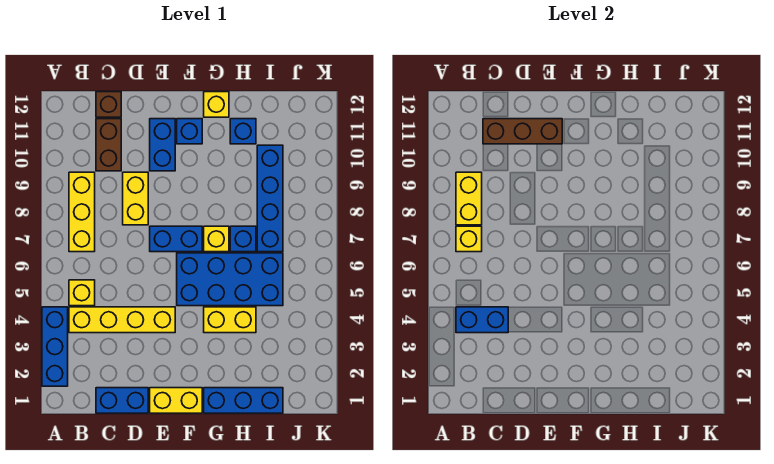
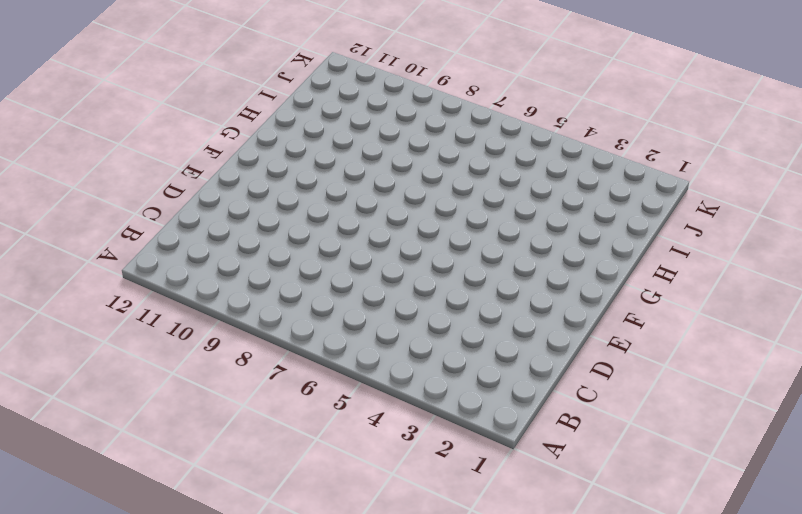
none -> blue brick A2:A4 level 1
none -> yellow brick B4:E4 level 1
none -> yellow brick B5 level 1

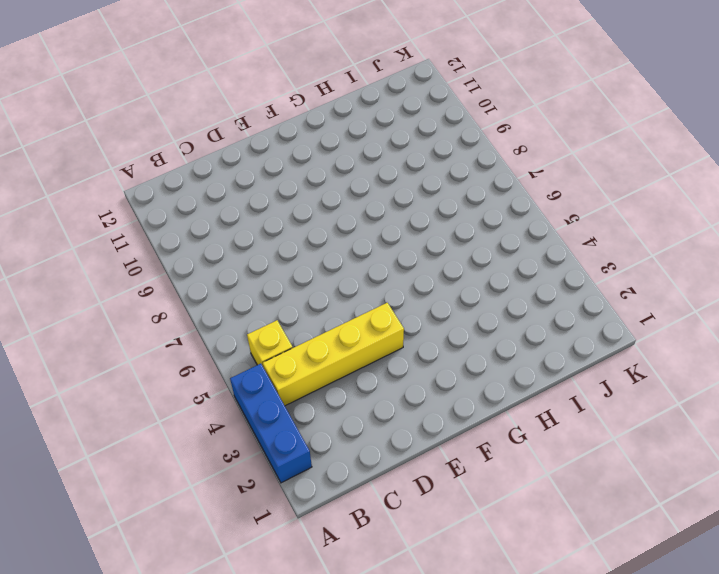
none -> yellow brick B7:B9 level 1
none -> blue brick C1:D1 level 1
none -> brown brick C10:C11 level 1

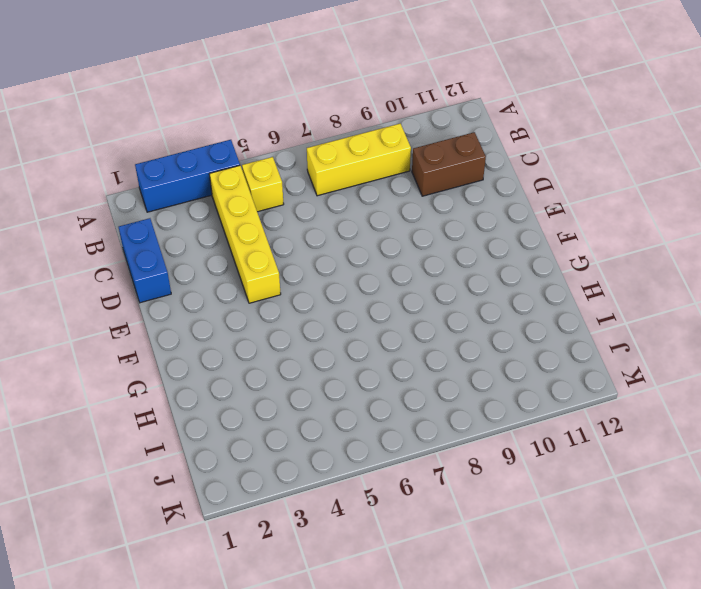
none -> brown brick C12 level 1
none -> yellow brick D8:D9 level 1
none -> yellow brick E1:F1 level 1

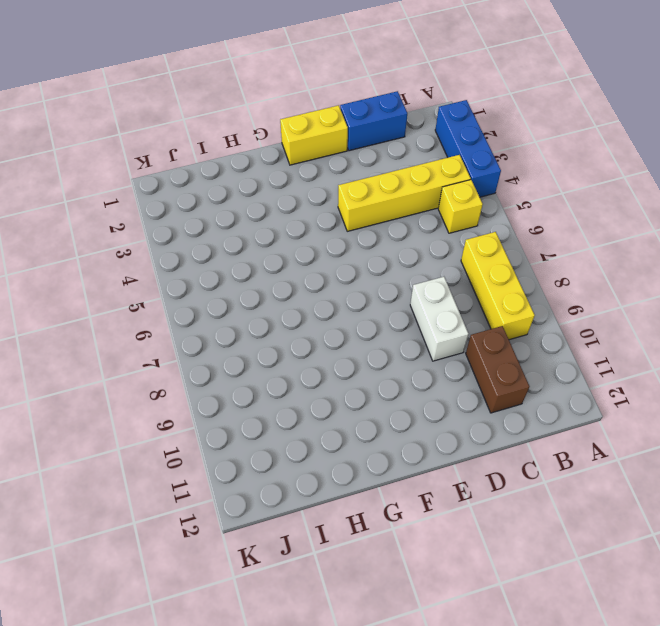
white brick D8:D9 level 1 -> yellow brick D8:D9 level 1
none -> brown brick C12 level 1
none -> blue brick E7:F7 level 1
none -> blue brick E10:E11 level 1

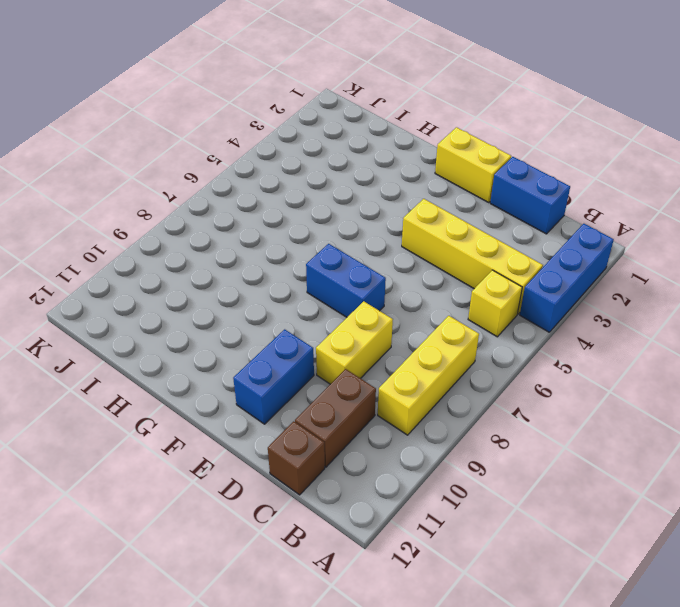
none -> blue brick F5:I6 level 1
none -> blue brick F11 level 1
none -> blue brick G1:I1 level 1

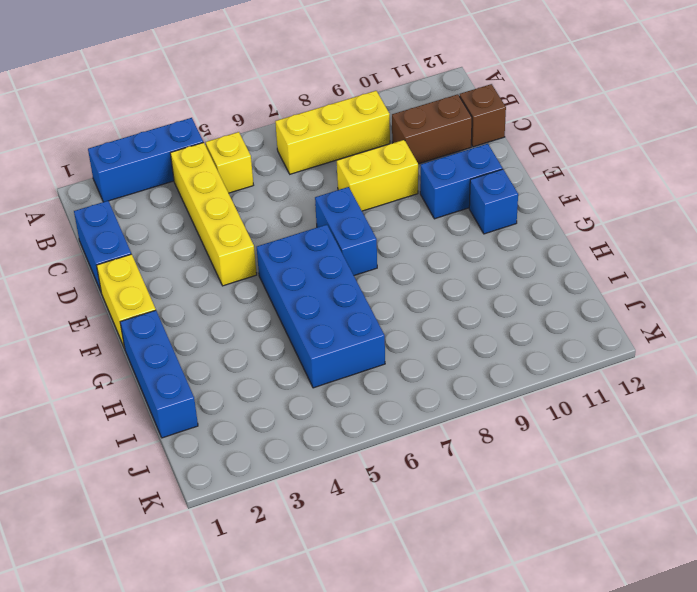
none -> yellow brick G4:H4 level 1
none -> yellow brick G7 level 1
none -> yellow brick G12 level 1

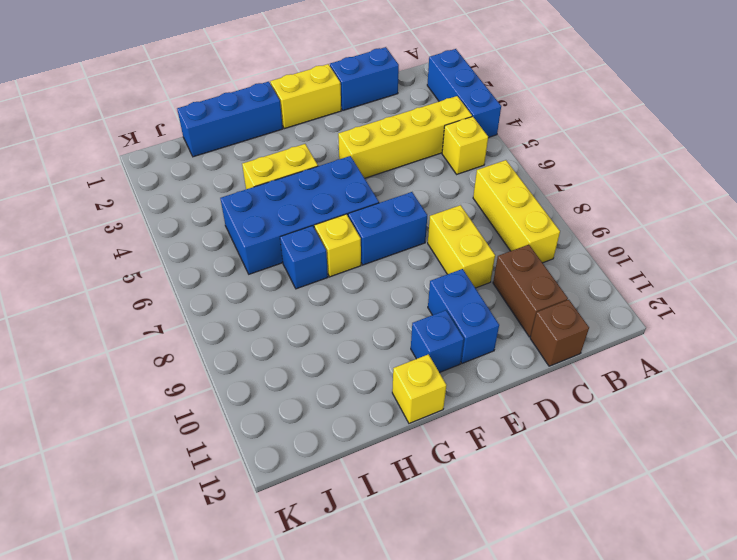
none -> blue brick H11 level 1
none -> blue brick I7:I10 level 1
none -> blue brick B4:C4 level 2

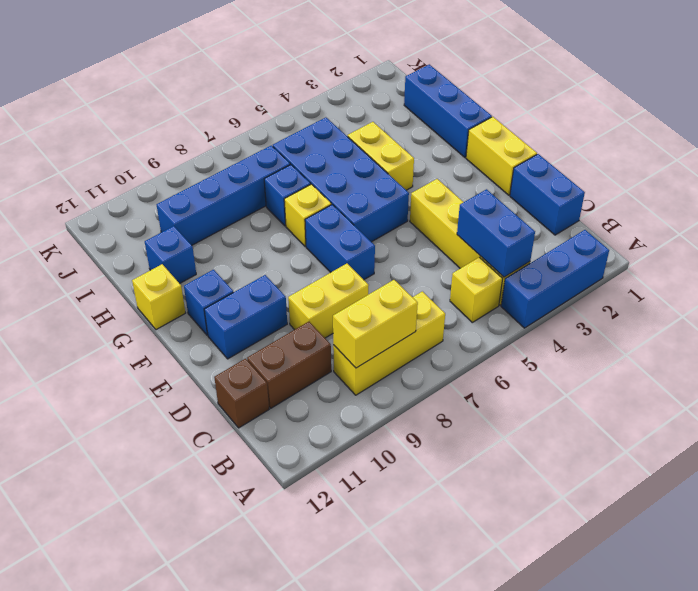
none -> yellow brick B7 level 2
none -> brown brick C11:E11 level 2

